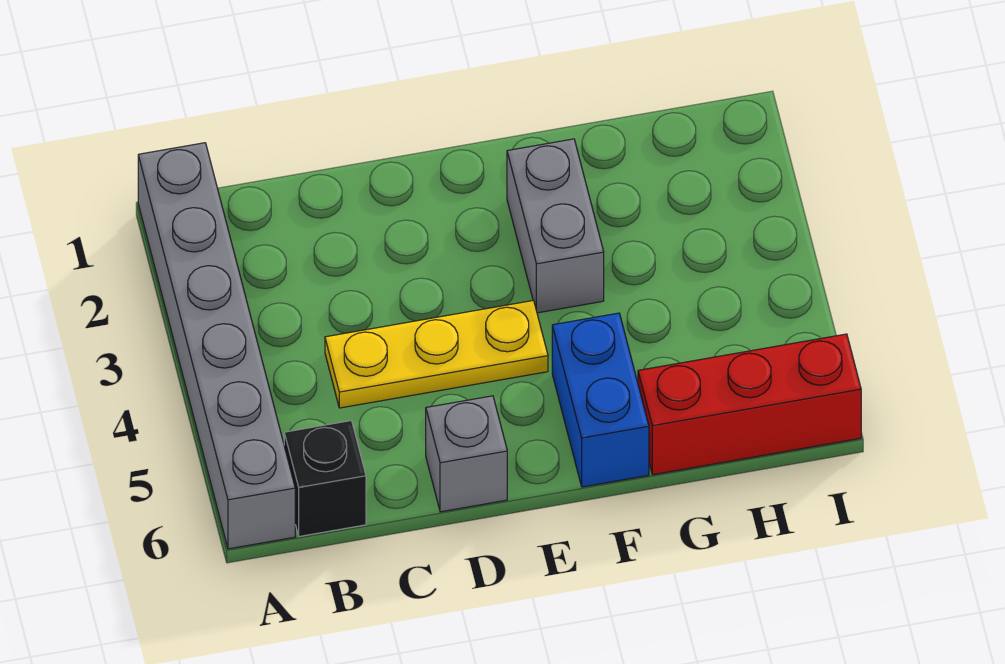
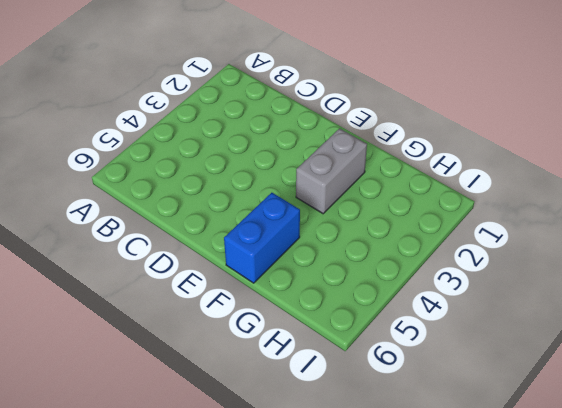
none -> grey brick A1:A6 level 1
none -> black brick B6 level 1

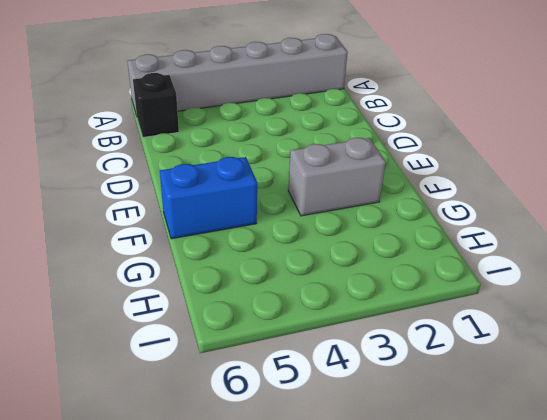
none -> yellow plate C4:E4 level 1
none -> grey brick D6 level 1

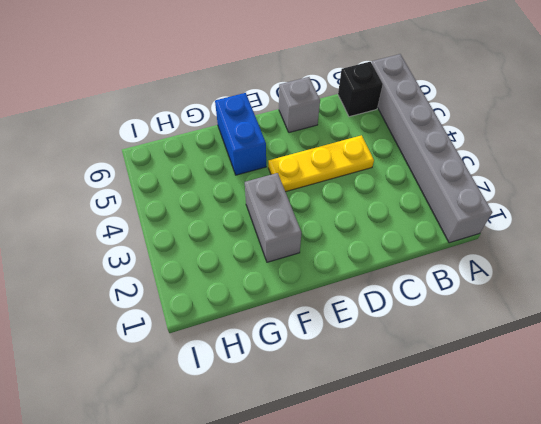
none -> red brick G6:I6 level 1

